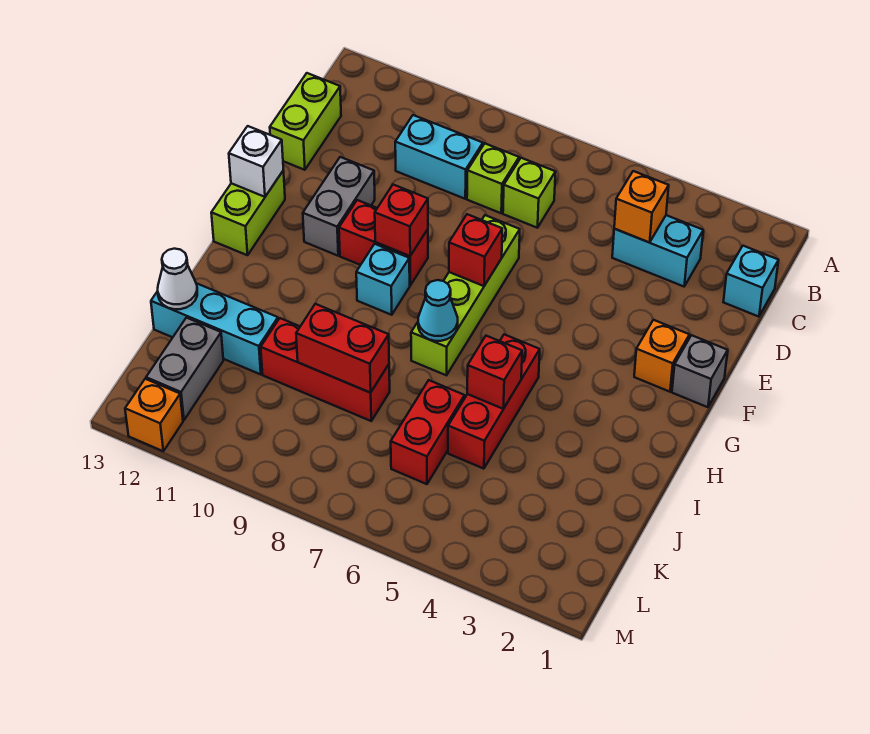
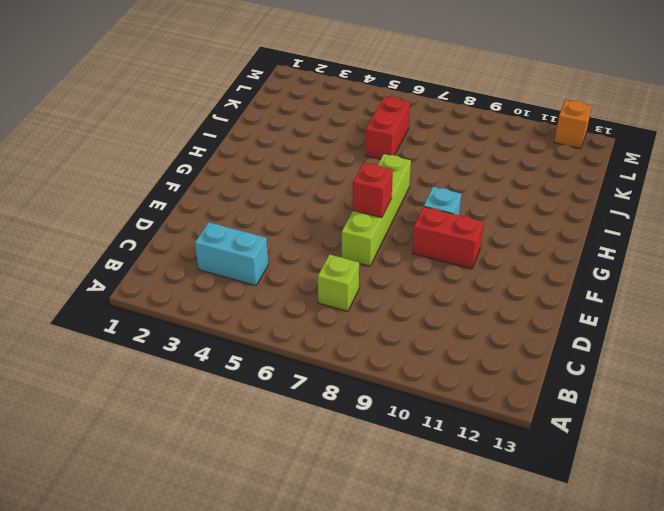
none -> cyan brick C1 level 1
none -> lime brick C8 level 1
none -> cyan brick C9:C10 level 1

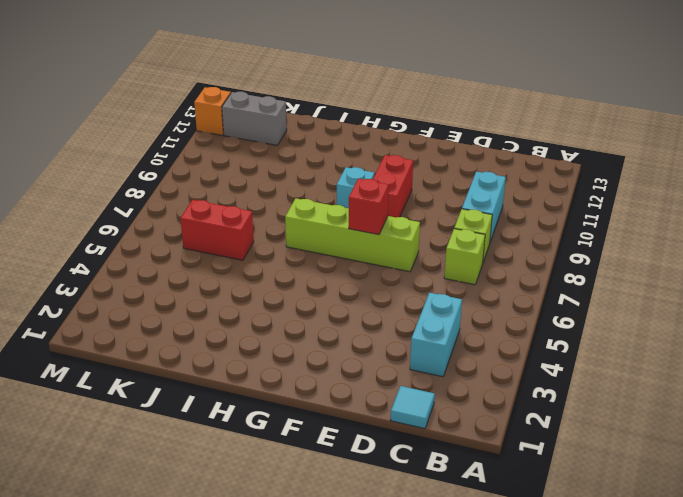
cyan tile C1 level 1 -> cyan brick C1 level 1
none -> lime brick C13:D13 level 1
none -> grey brick E11:F11 level 1
none -> grey brick F1 level 1

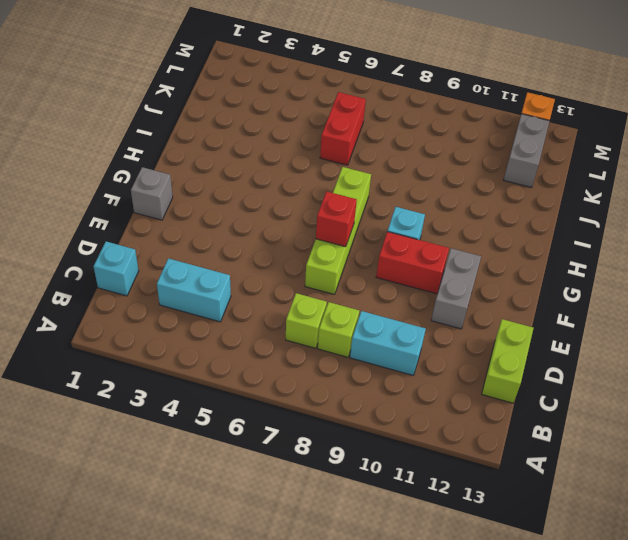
none -> orange brick F2 level 1
none -> lime brick F13:G13 level 1
none -> red brick H5:J5 level 1

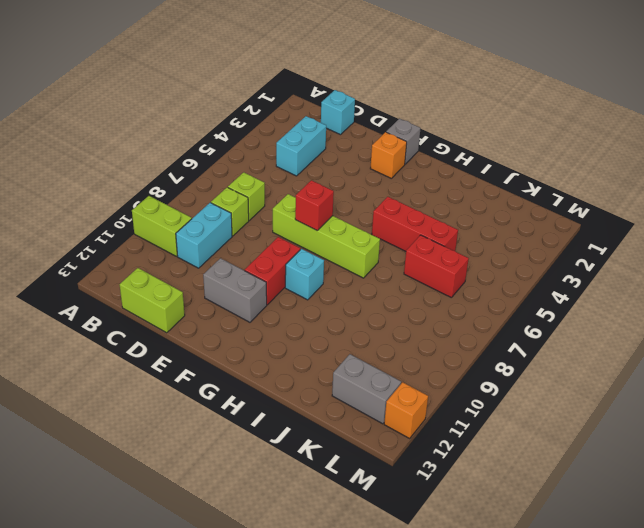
lime brick A10:B10 level 1 -> lime brick F13:G13 level 1
none -> red brick J8:J10 level 1
none -> cyan brick J11:J13 level 1
none -> orange brick C4 level 2

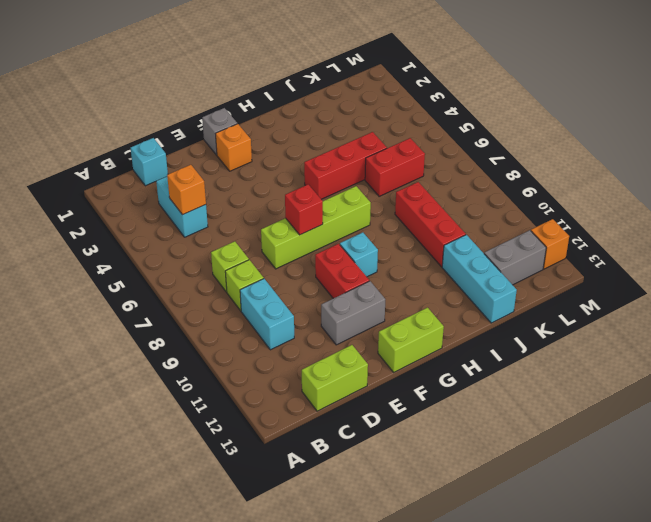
none -> red brick F9 level 2
none -> white brick F13 level 2
none -> cyan cone H7 level 2

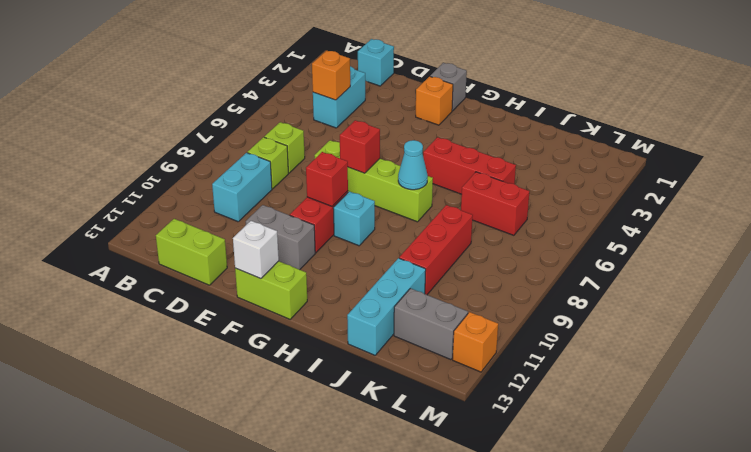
none -> red brick I5 level 2
none -> red brick J8:J9 level 2
none -> white cone J13 level 2

